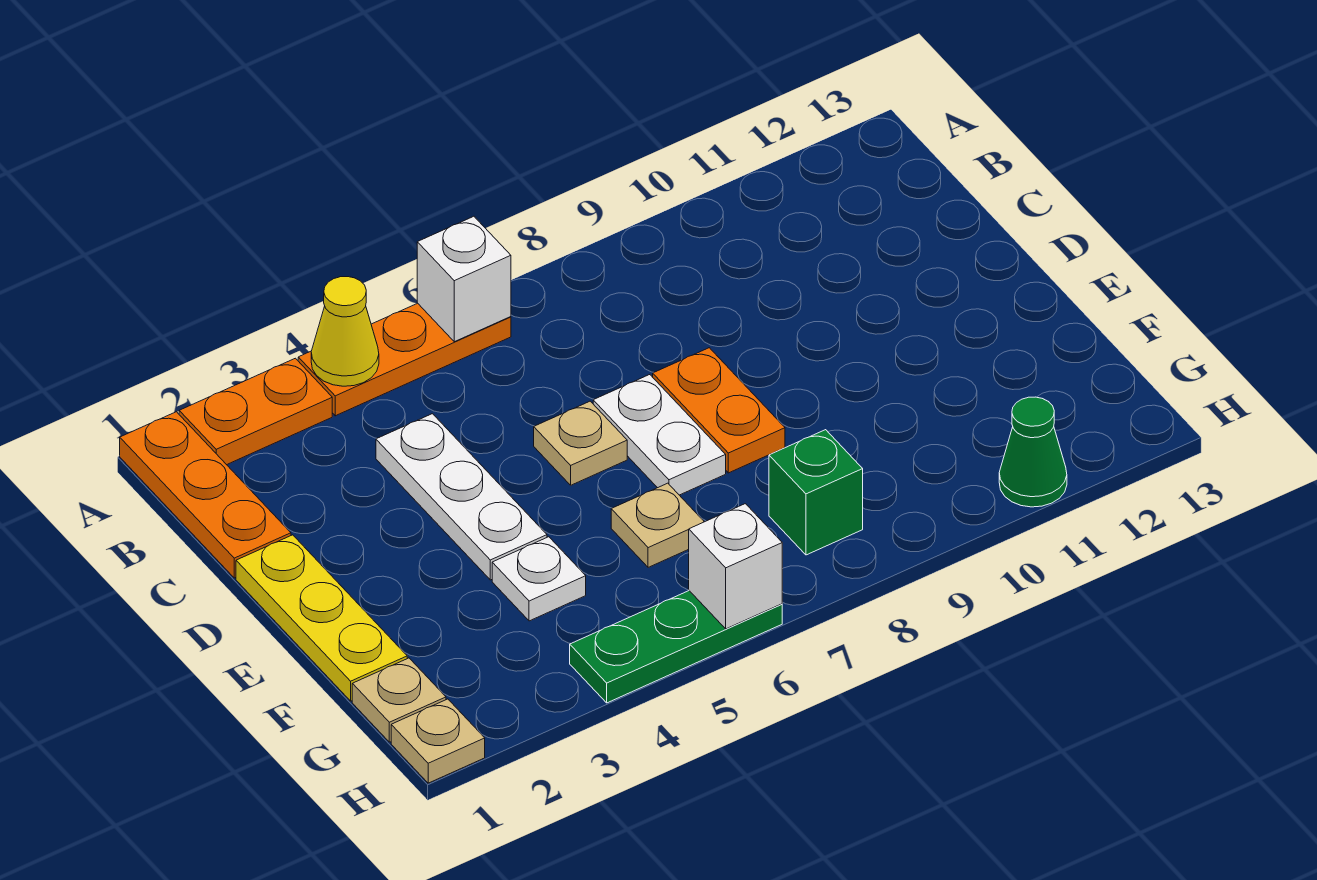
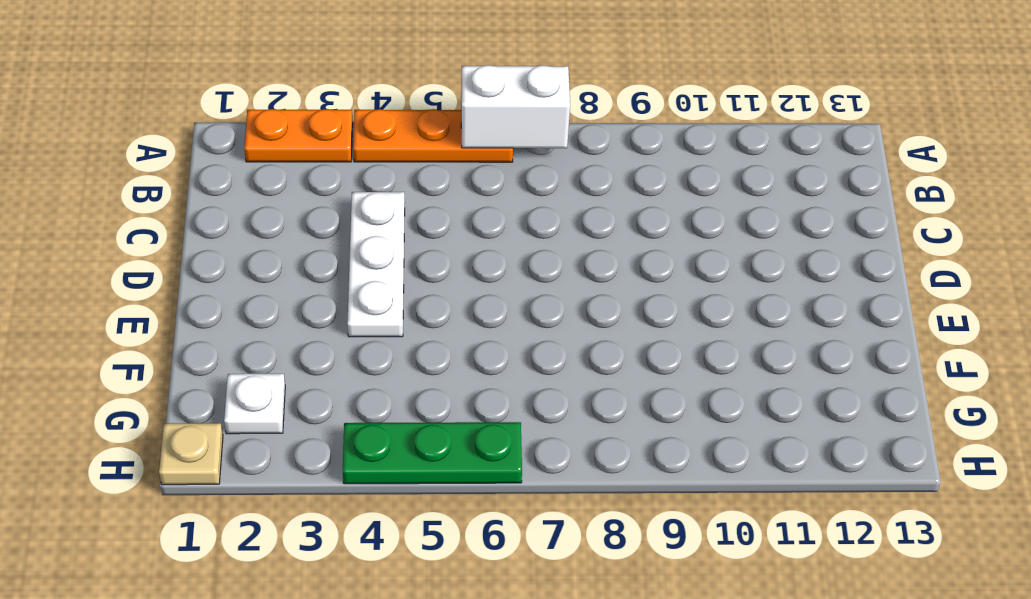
white brick A6:A7 level 2 -> white brick A6 level 2
white plate G2 level 1 -> white plate F4 level 1
none -> orange plate A1:C1 level 1
none -> yellow plate D1:F1 level 1
none -> tan plate D6 level 1

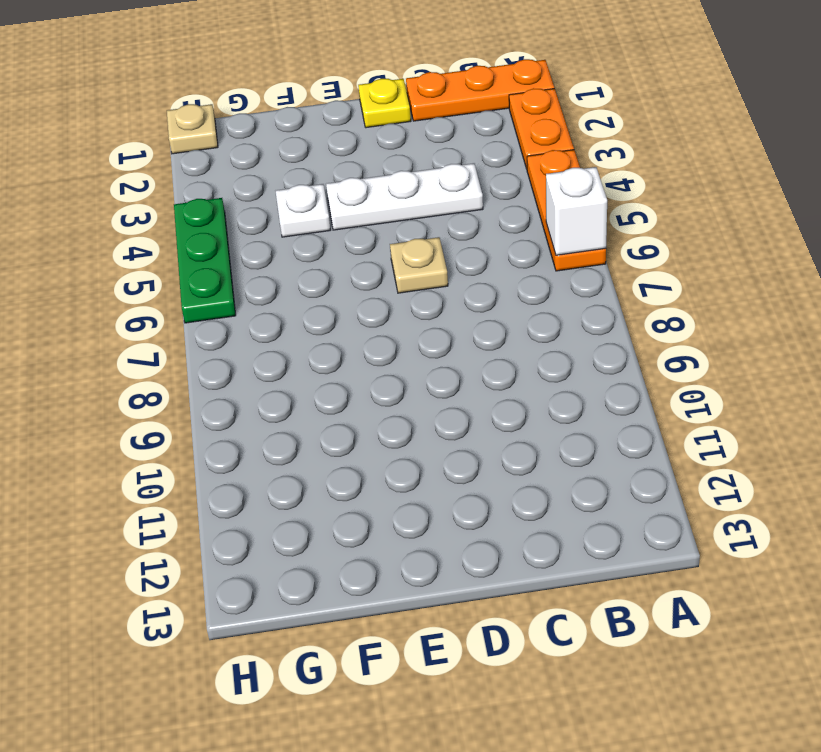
yellow plate D1 level 1 -> yellow plate D1:F1 level 1
none -> white plate D7:E7 level 1
none -> orange plate D8:E8 level 1
none -> tan plate F6 level 1

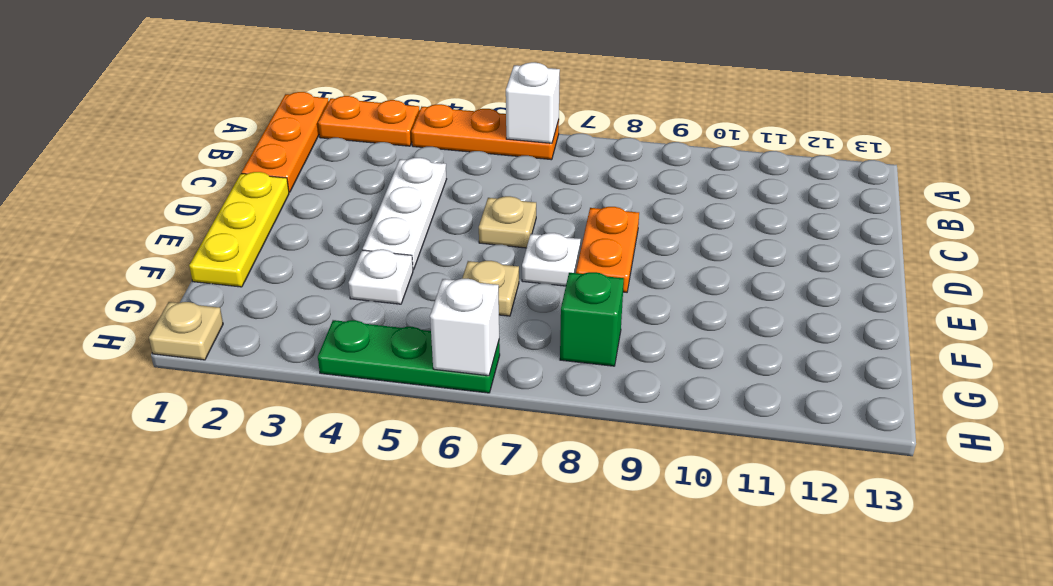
white plate E7 level 1 -> white plate D7:E7 level 1
none -> tan plate G1 level 1
none -> green cone H11 level 1
none -> yellow cone A4 level 2

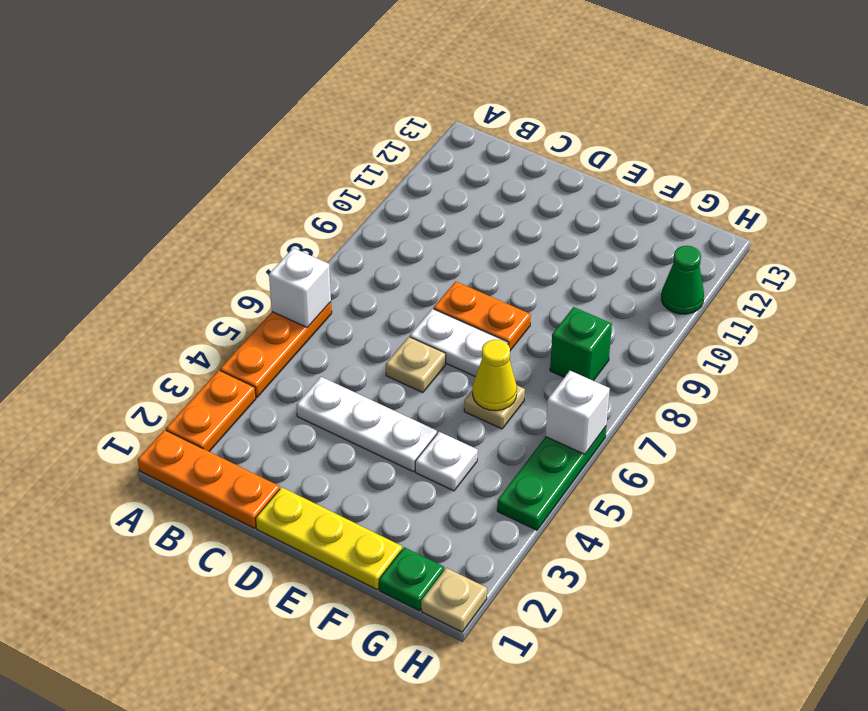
yellow cone F6 level 2 -> yellow cone A4 level 2
green plate G1 level 1 -> tan plate G1 level 1

